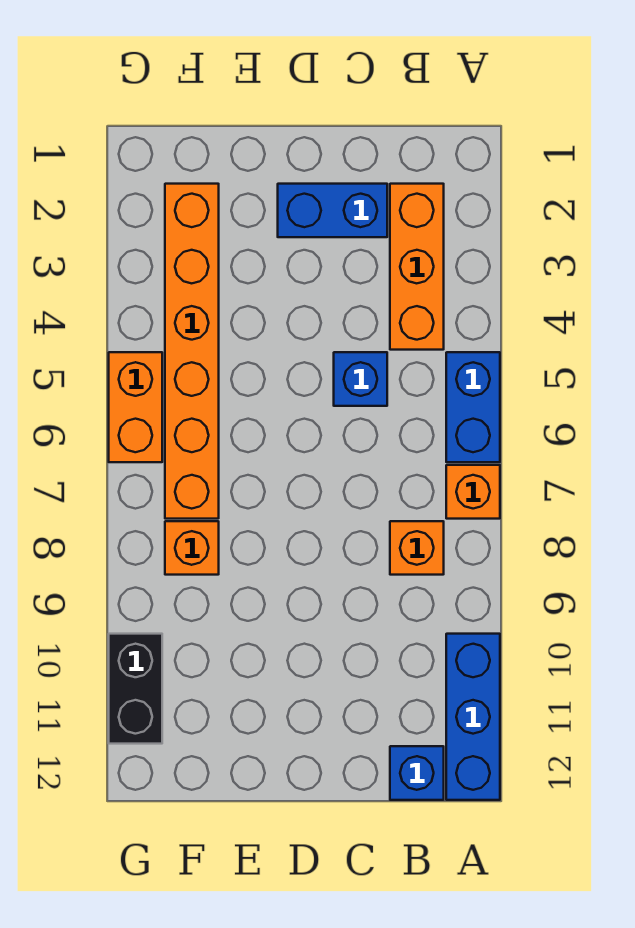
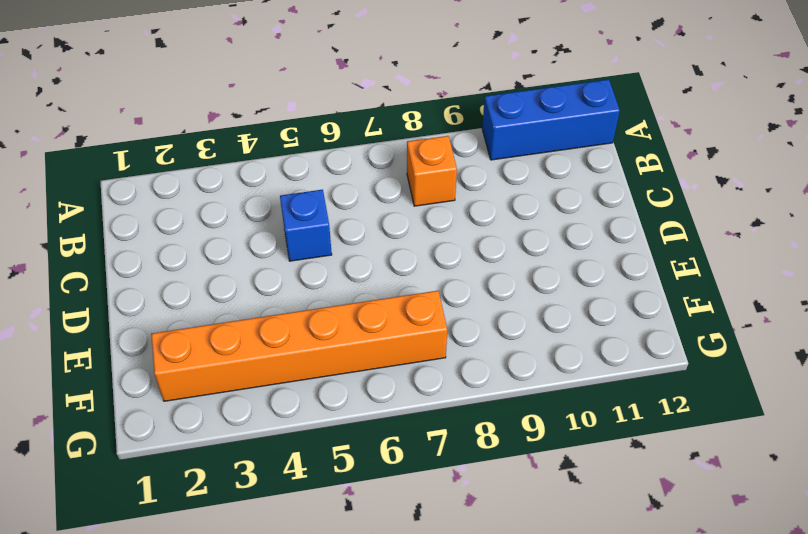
none -> blue brick A5:A6 level 1
none -> orange brick A7 level 1
none -> orange brick B2:B4 level 1

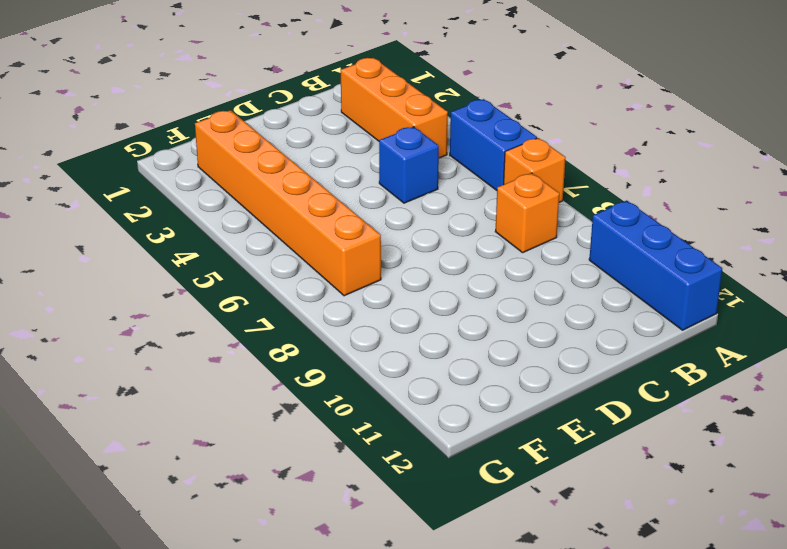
none -> blue brick B12 level 1
none -> blue brick C2:D2 level 1
none -> orange brick F8 level 1

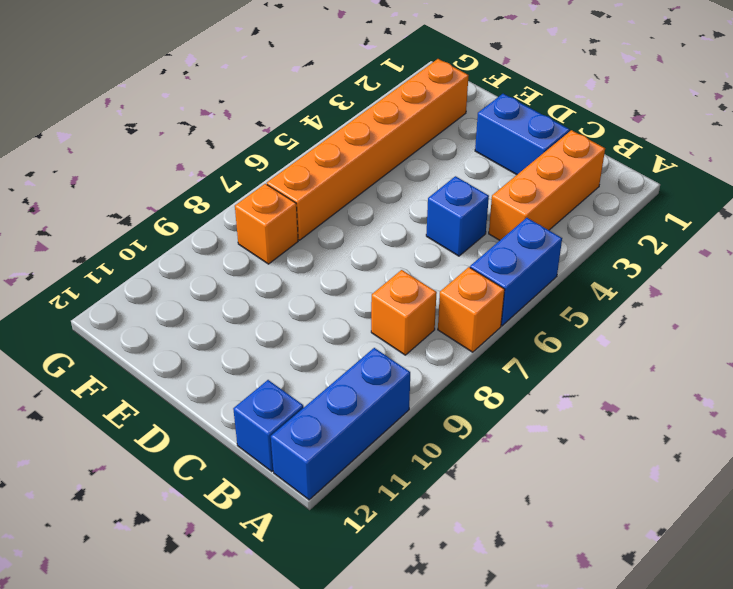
none -> orange brick G5:G6 level 1
none -> black brick G10:G11 level 1

